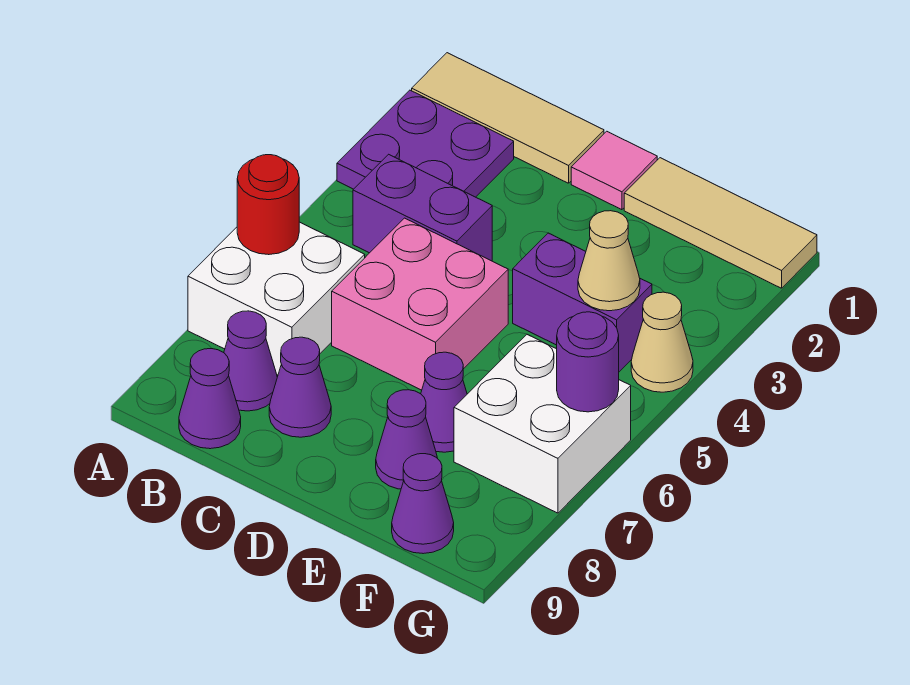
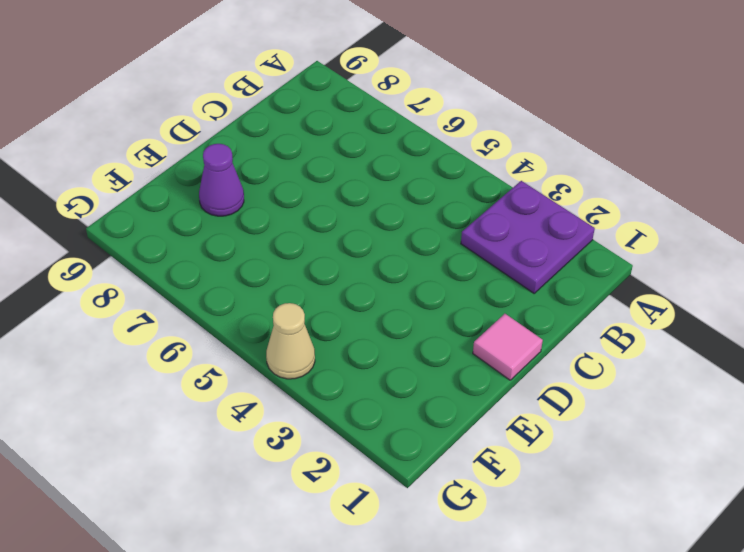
none -> tan tile A1:C1 level 1
none -> white brick A6:B7 level 1
none -> purple brick B4:C4 level 1

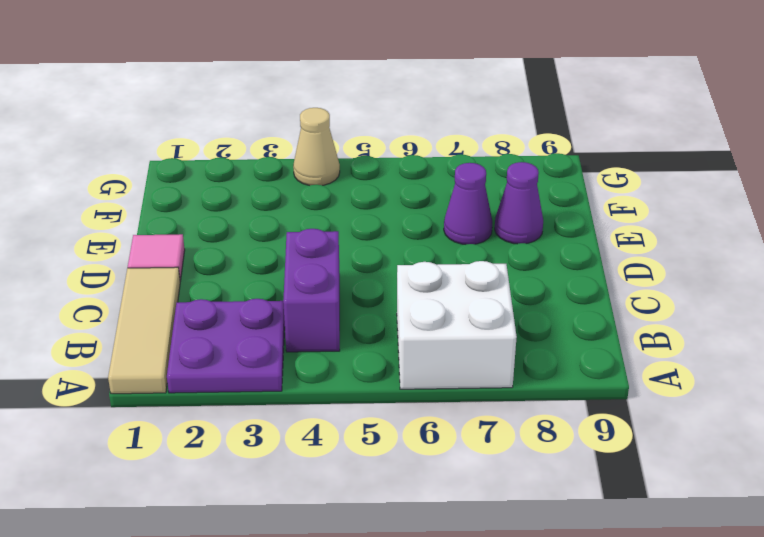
none -> purple cone B8 level 1
none -> purple cone B9 level 1
none -> pink brick C5:D6 level 1

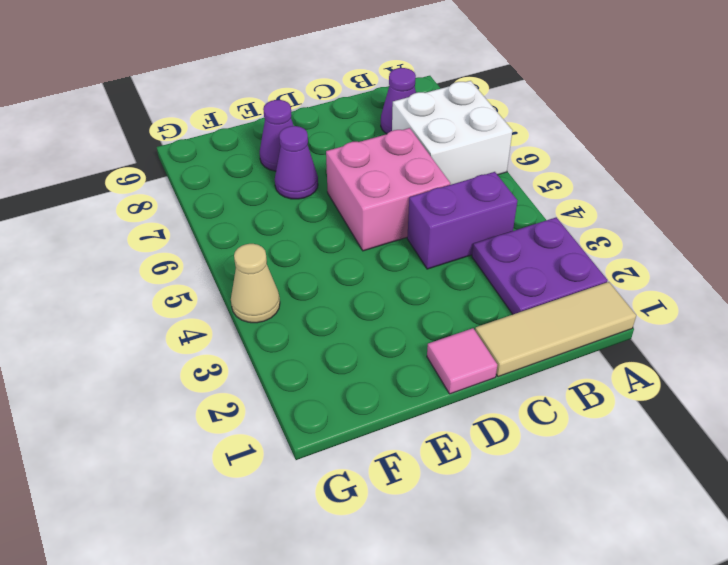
none -> purple cone B9 level 1
none -> purple cone C8 level 1
none -> tan tile E1:G1 level 1

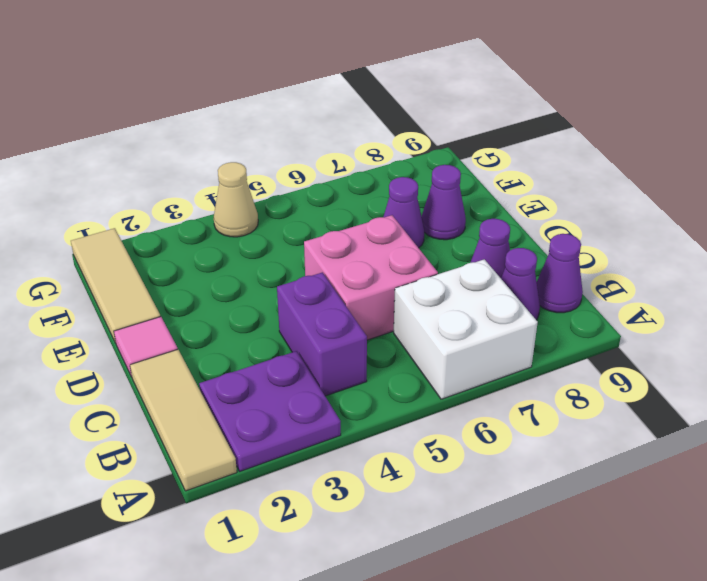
none -> purple brick E4:F4 level 1
none -> white brick F6:G7 level 1
none -> purple cone F9 level 1

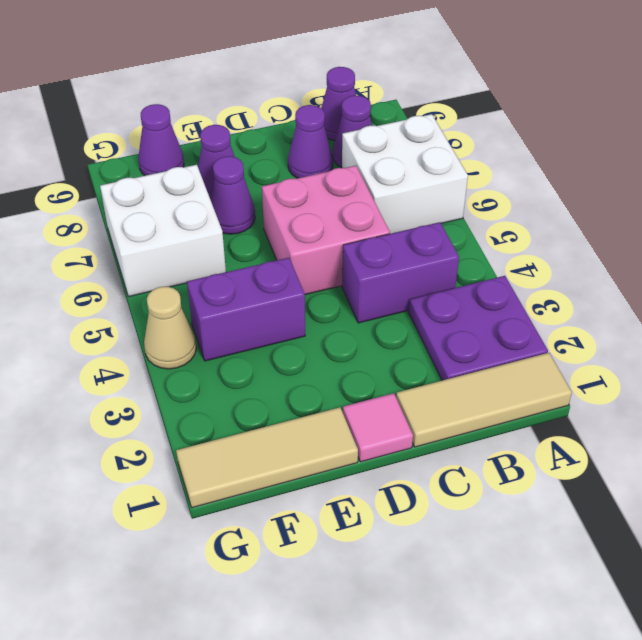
none -> red round brick A6 level 2
none -> tan cone F4 level 2
none -> purple round brick G6 level 2

